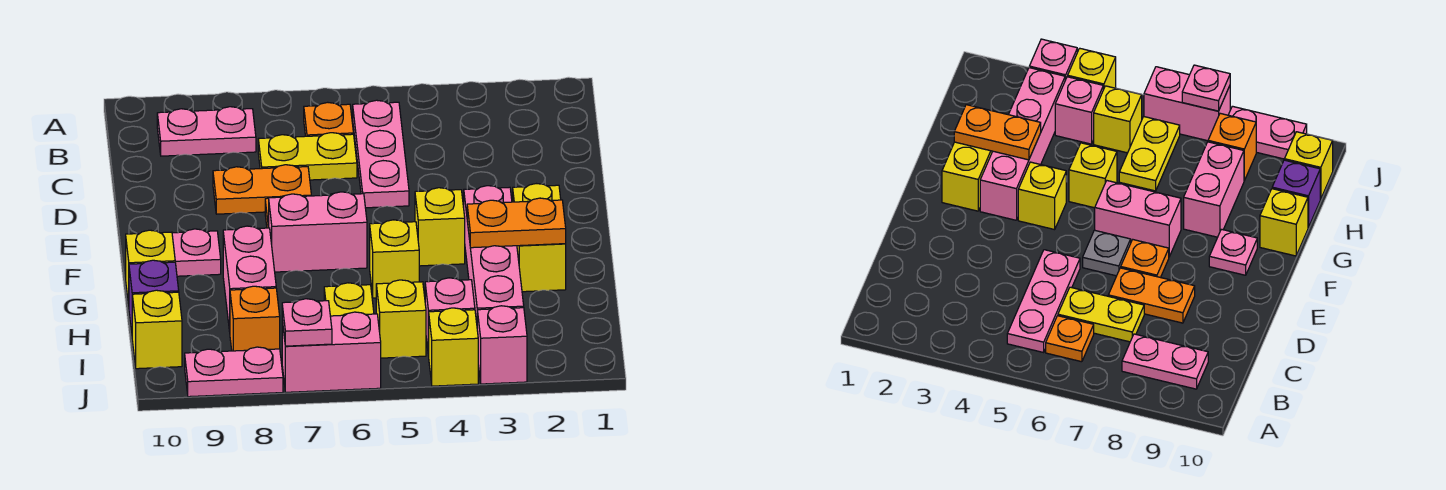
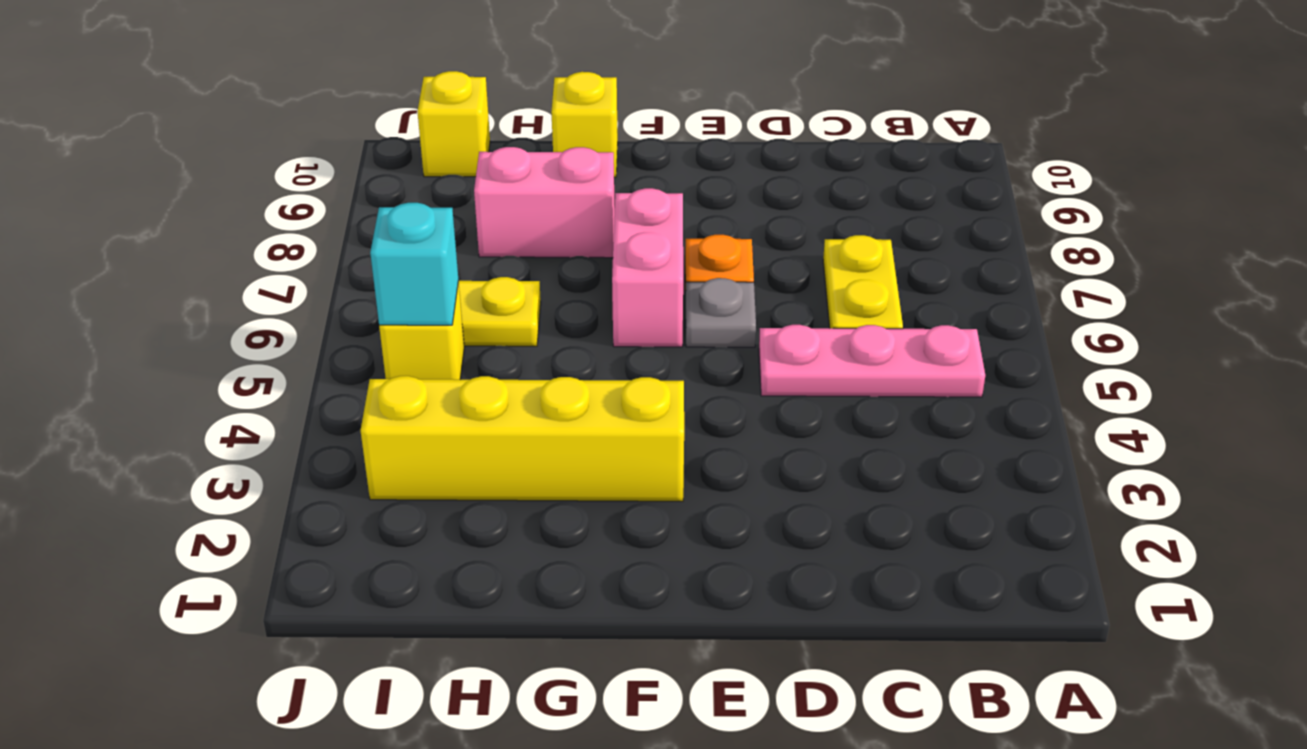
yellow brick F3:I3 level 1 -> pink brick F3:I3 level 1
cyan brick I5 level 2 -> none
none -> orange plate B6 level 1
none -> pink plate B8:B9 level 1
none -> orange plate D7:D8 level 1

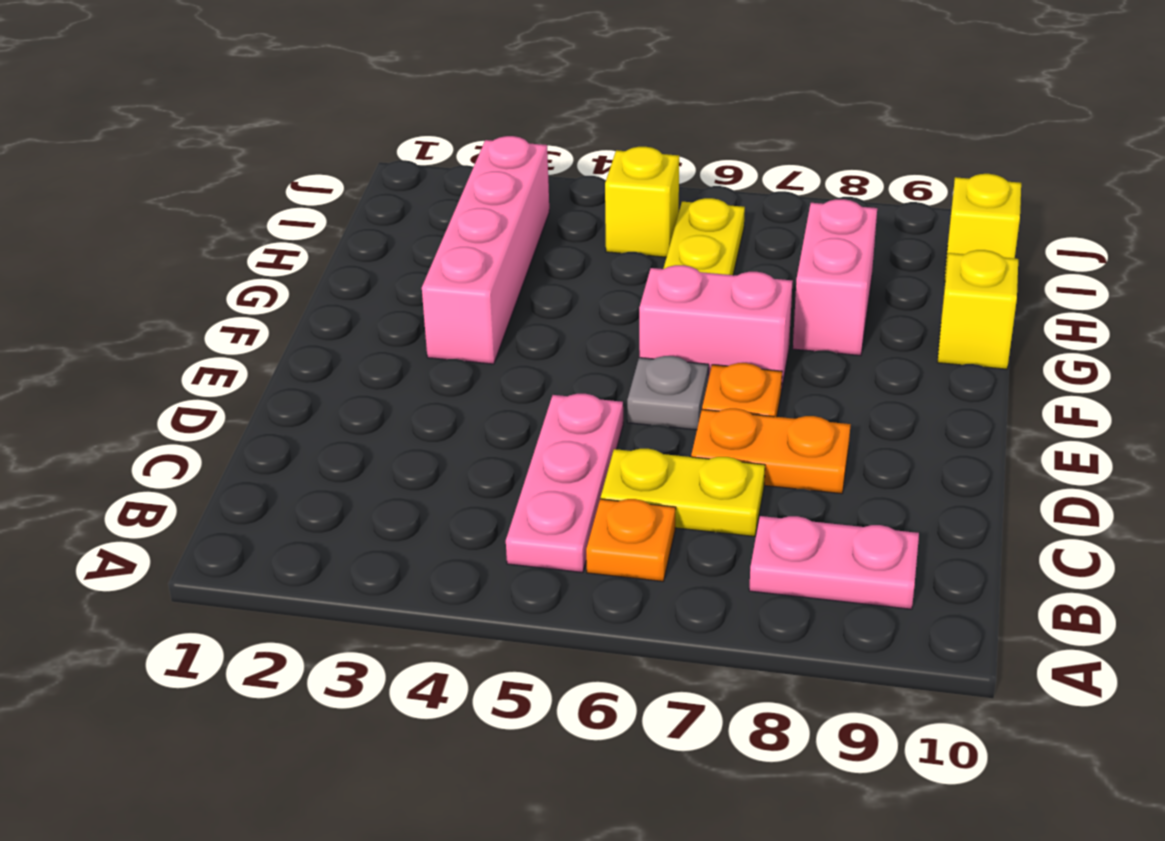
none -> yellow brick F2:G2 level 1
none -> yellow brick F4 level 1
none -> pink plate F9 level 1

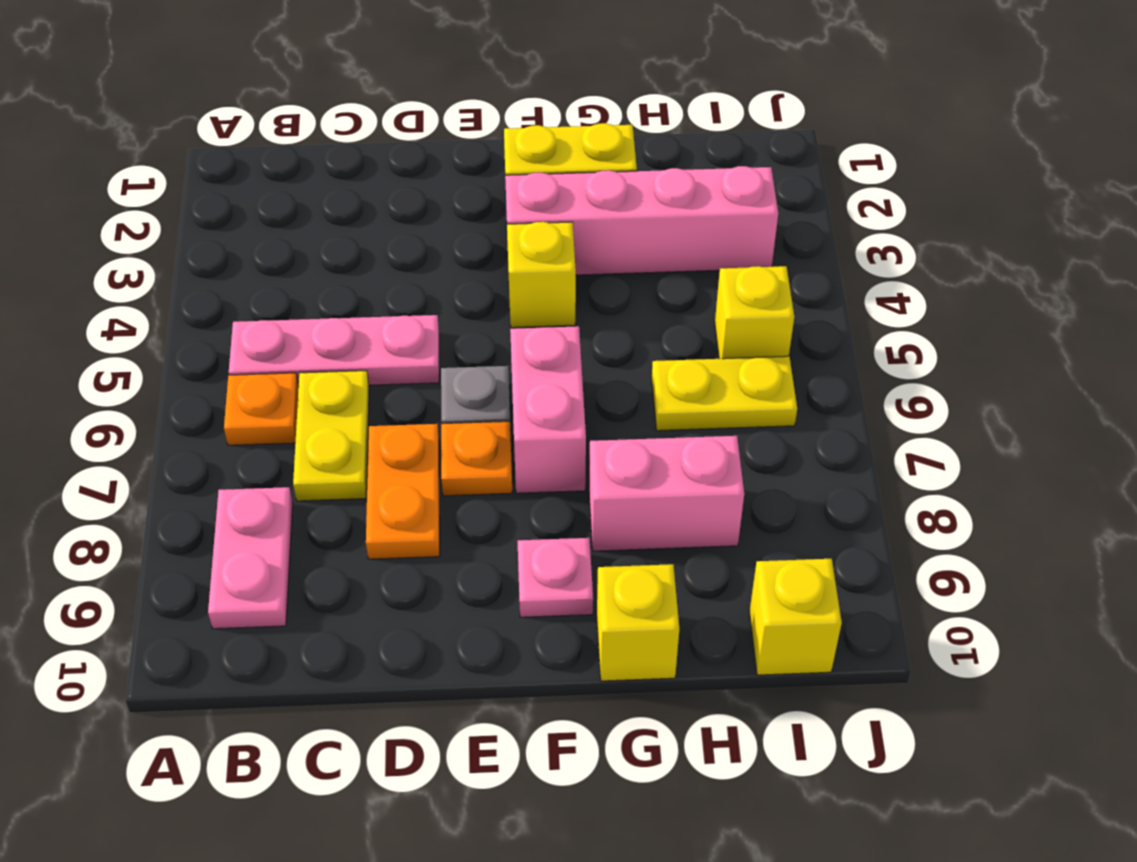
none -> yellow brick G5 level 1
none -> purple brick H10 level 1
none -> pink brick I4 level 1

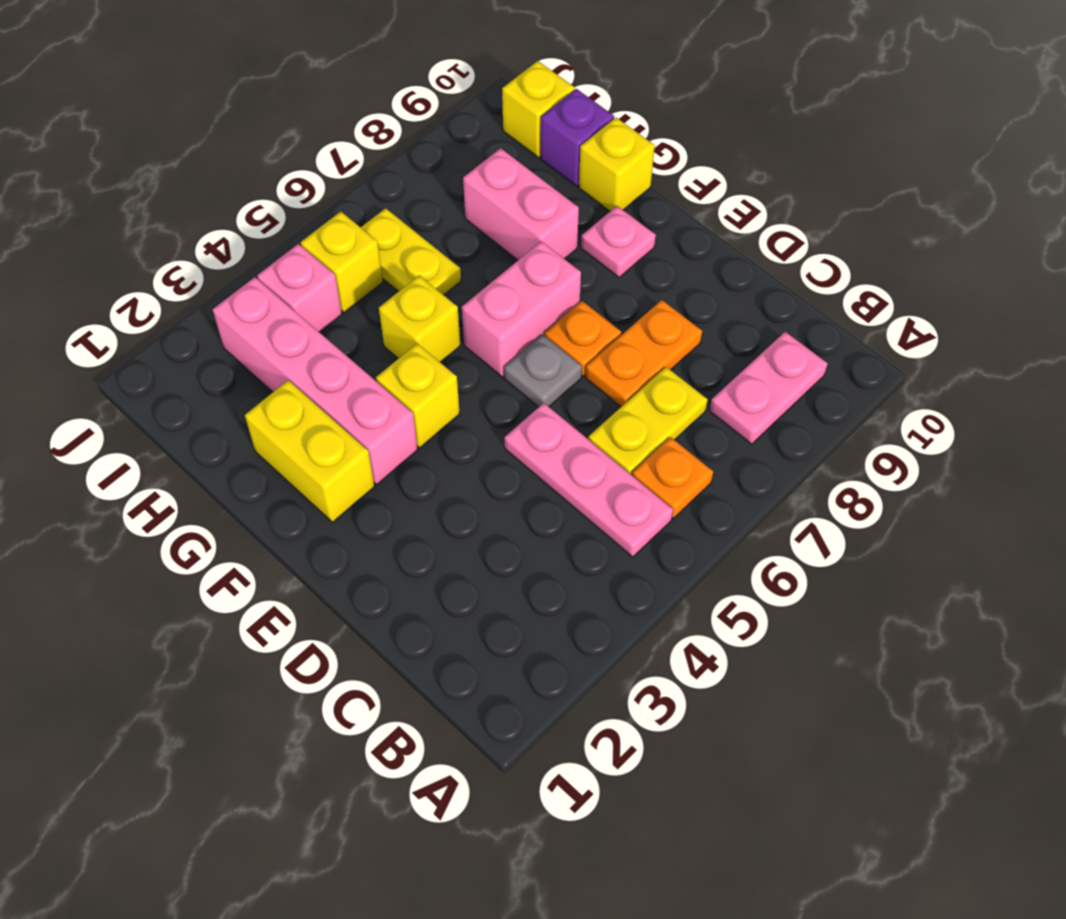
none -> orange brick I8 level 1
none -> pink brick J3 level 1
none -> yellow brick J4 level 1

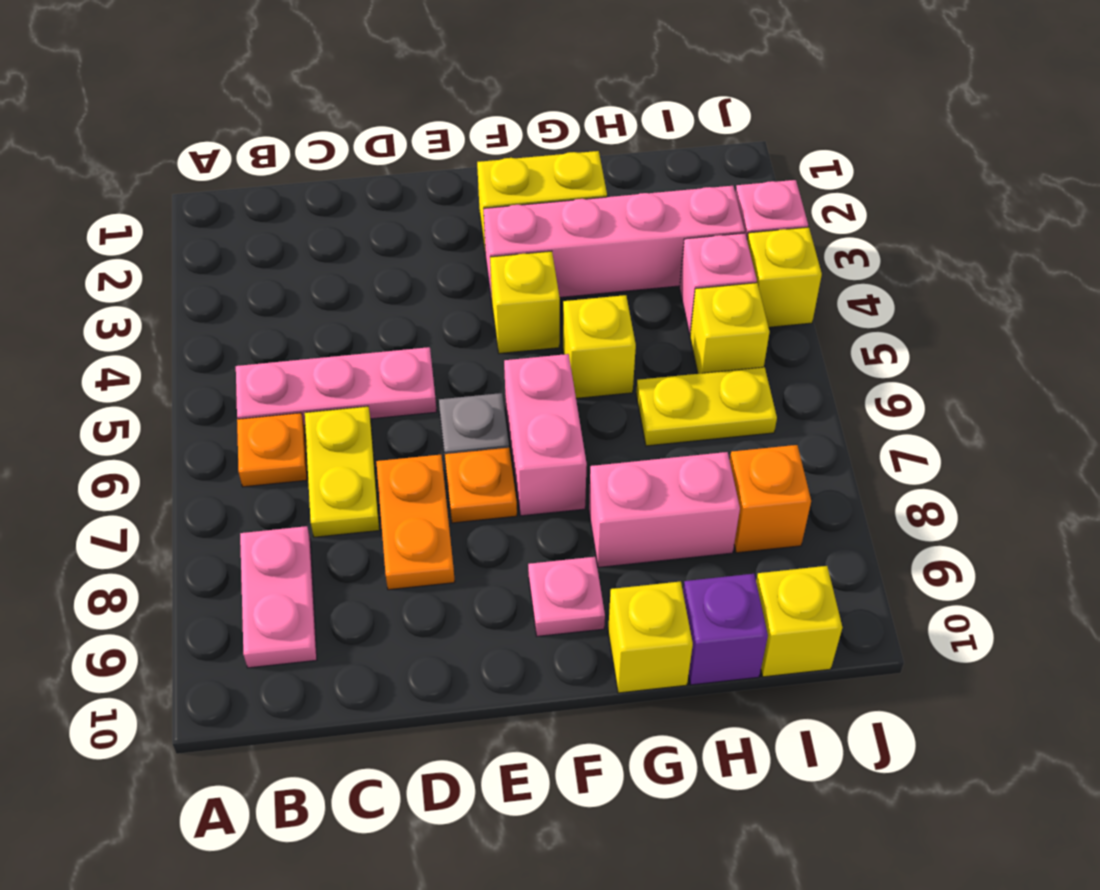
none -> pink brick J6:J7 level 1
none -> pink plate J8:J9 level 1
none -> orange plate G2:G3 level 2

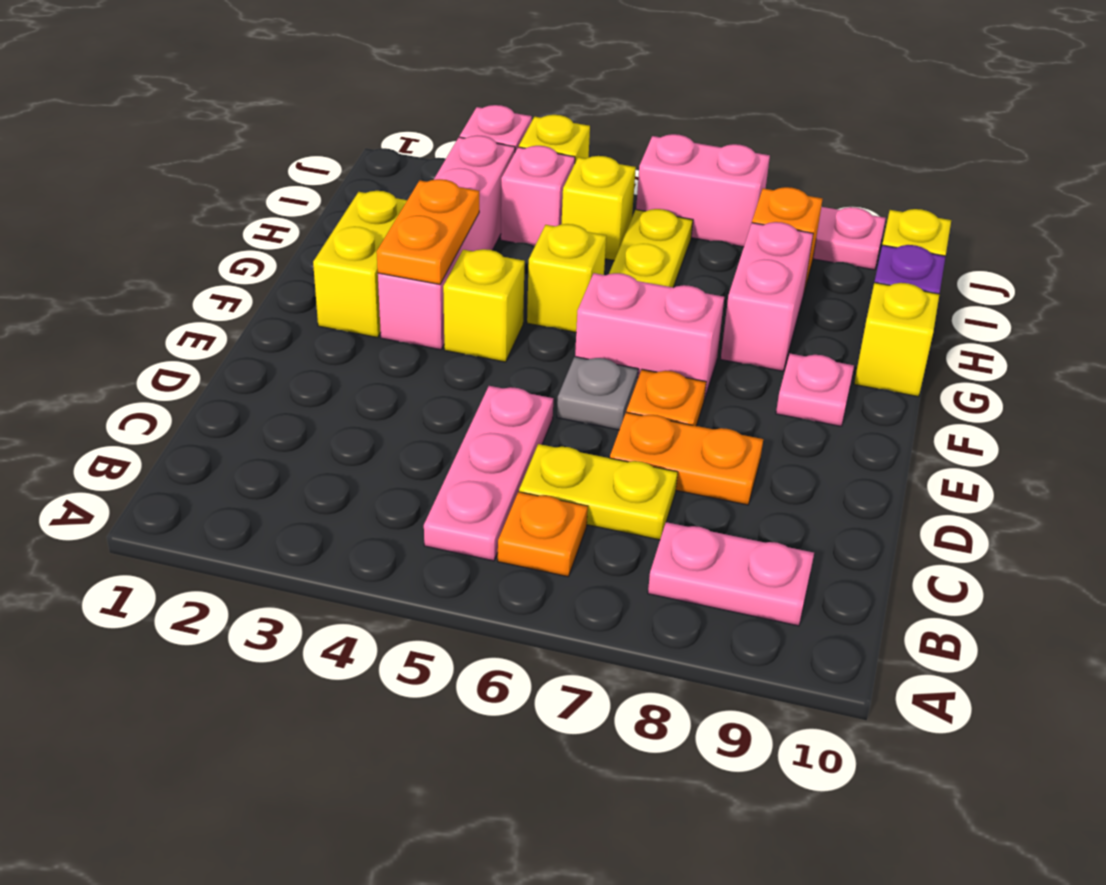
orange plate F3:G3 level 2 -> orange plate G2:G3 level 2
none -> pink plate J7 level 2

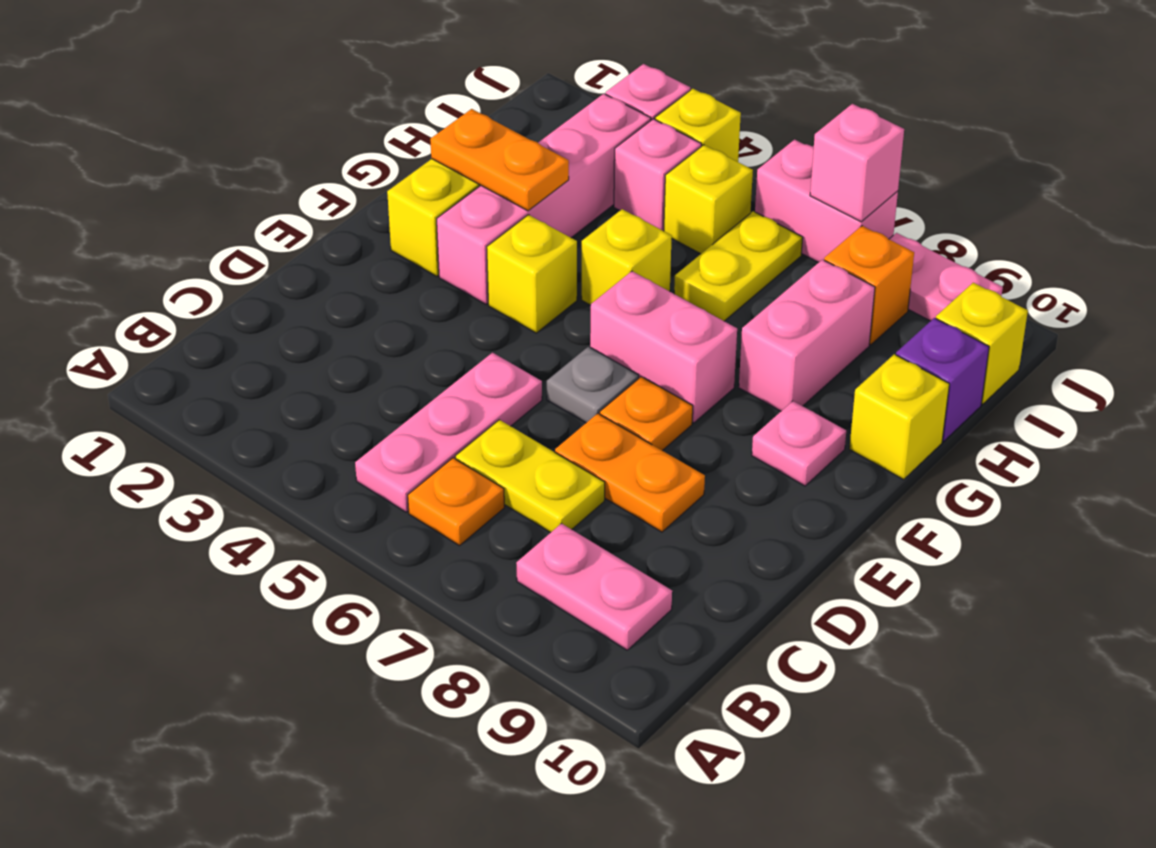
pink brick J7 level 2 -> pink plate J7 level 2

